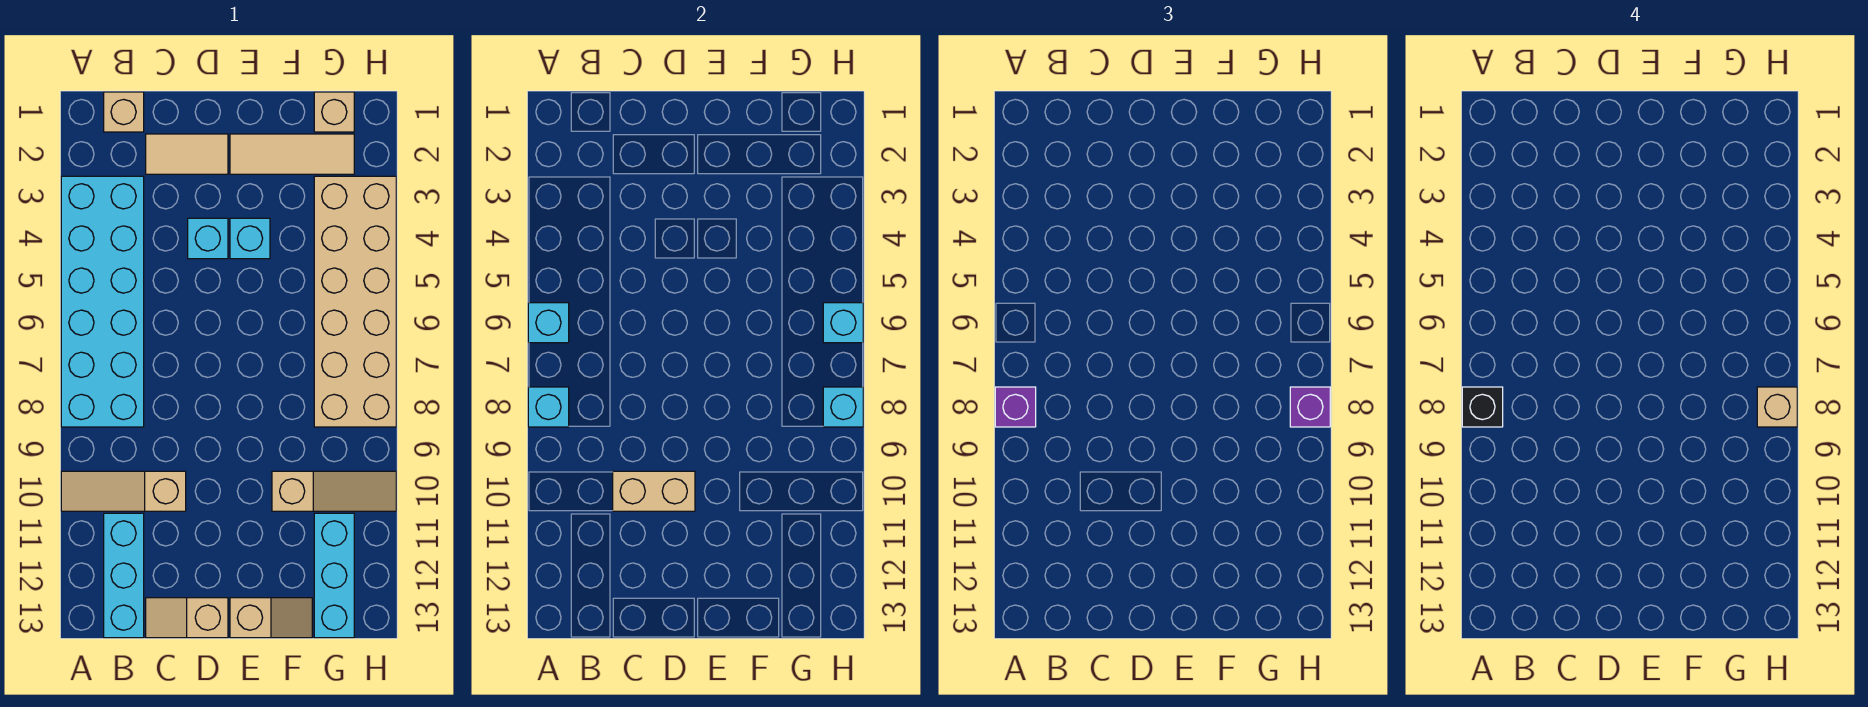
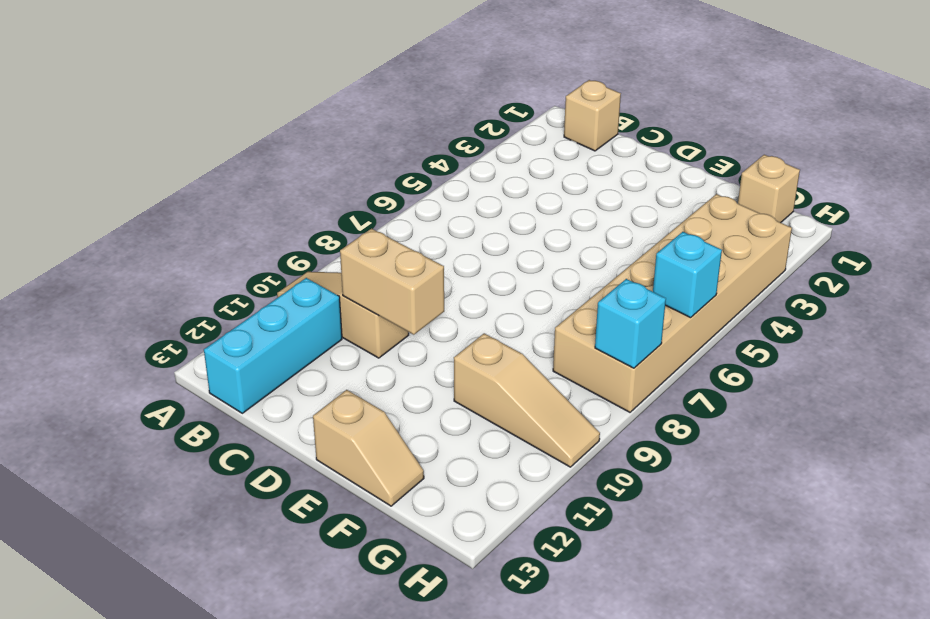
none -> cyan brick A3:B8 level 1
none -> tan tile C2:D2 level 1
none -> tan slope C13:D13 level 1 top D

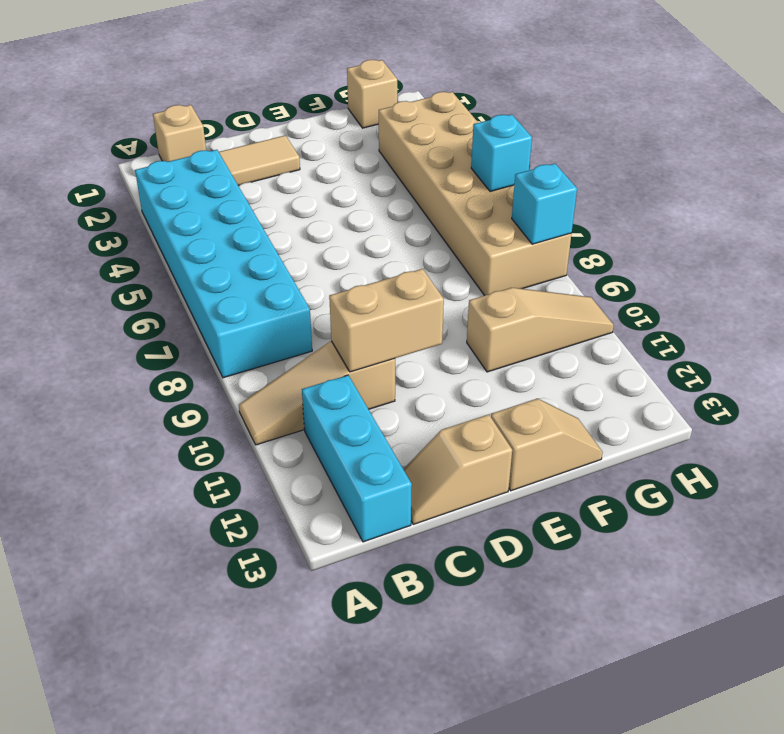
none -> cyan brick D4 level 1
none -> tan tile E2:G2 level 1
none -> cyan brick E4 level 1

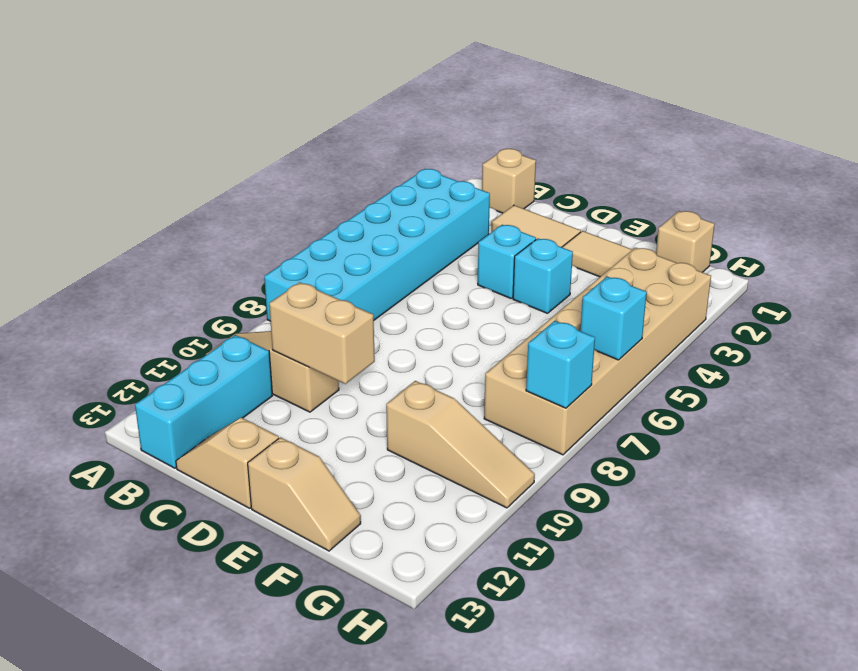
none -> cyan brick G11:G13 level 1
none -> cyan brick A6 level 2
none -> cyan brick A8 level 2

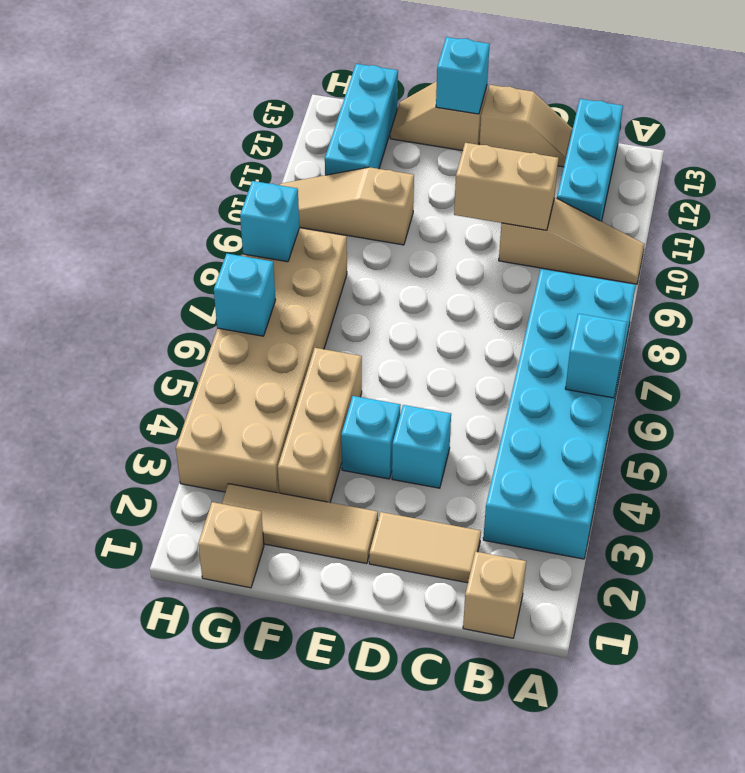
cyan brick E13 level 2 -> cyan brick A8 level 2
tan brick F3:F5 level 1 -> none
none -> purple brick A8 level 3
none -> purple brick H8 level 3
none -> black brick A8 level 4

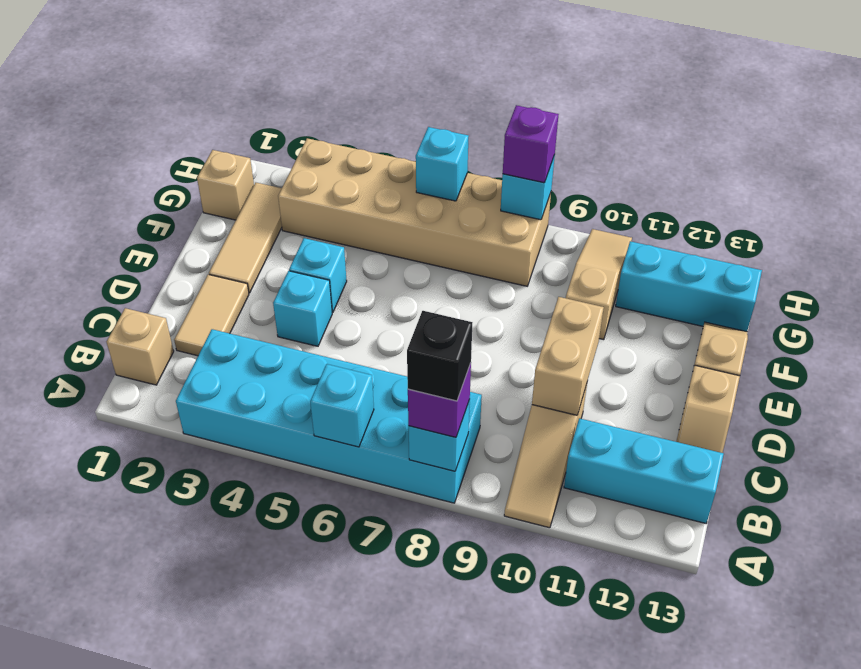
none -> tan brick H8 level 4

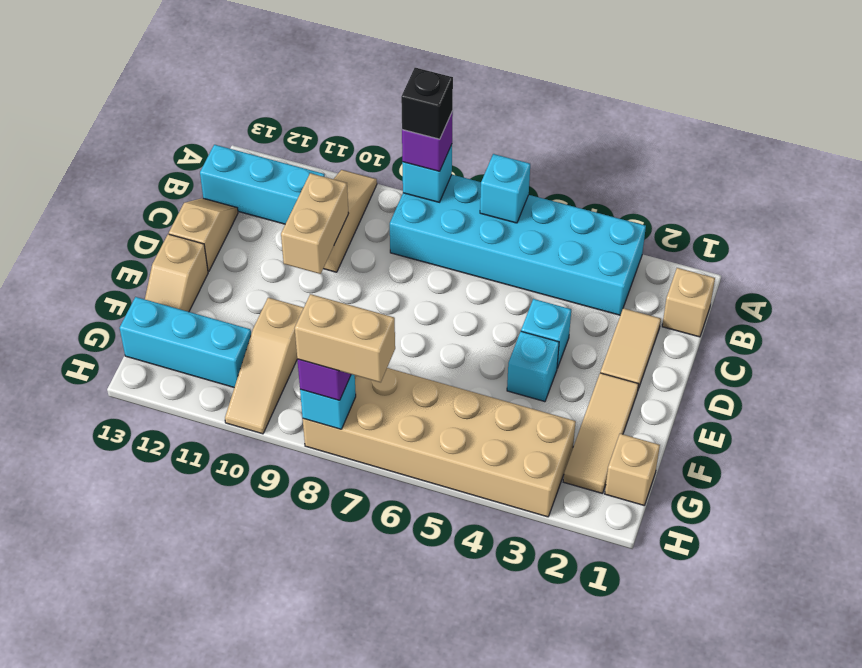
tan brick H7:H8 level 4 -> tan brick H8 level 4
none -> cyan brick H6 level 2

